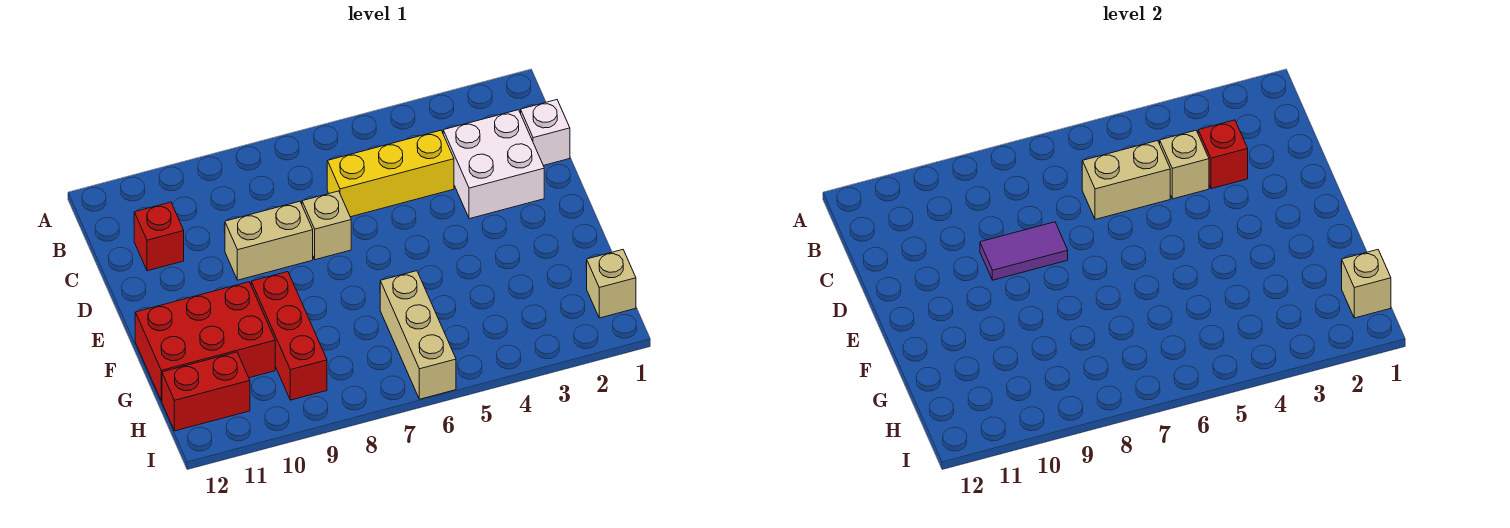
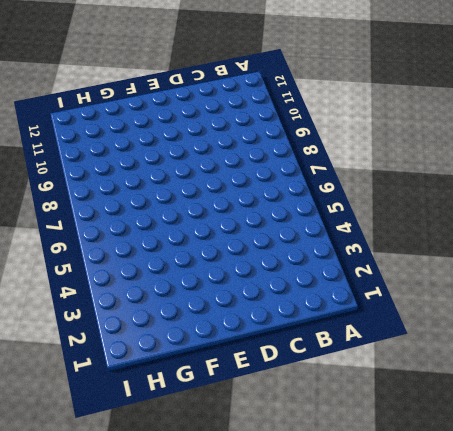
none -> white brick C1 level 1
none -> white brick C2:D3 level 1
none -> yellow brick C4:C6 level 1

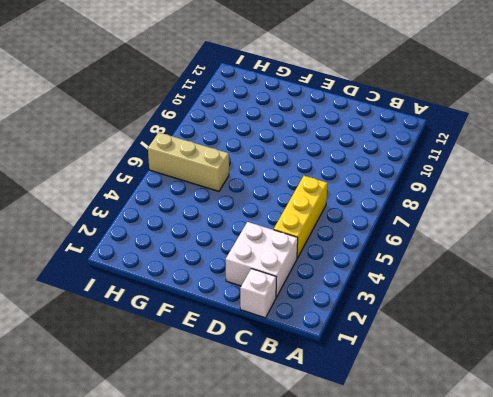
none -> red brick C11 level 1
none -> tan brick D7 level 1
none -> tan brick D8:D9 level 1

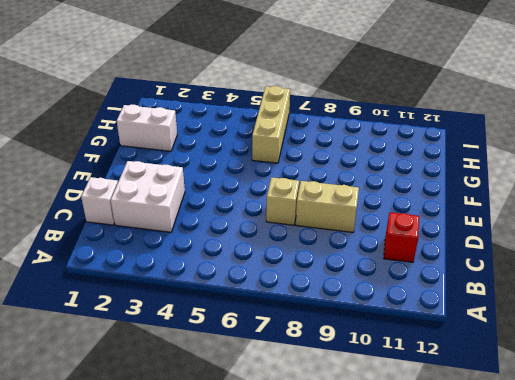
white brick G1:G2 level 1 -> none
none -> yellow brick C4:C6 level 1
none -> red brick F9:H9 level 1
none -> red brick F10:G12 level 1

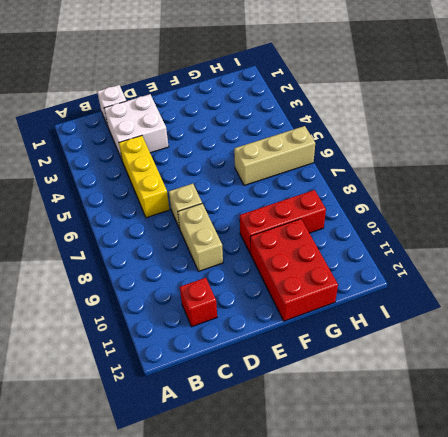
none -> tan brick H1 level 1
none -> red brick H11:H12 level 1
none -> red brick C3 level 2

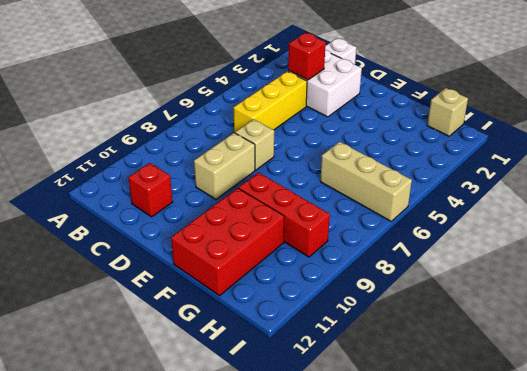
none -> red brick H11:H12 level 1
none -> tan brick C4 level 2
none -> tan brick C5:C6 level 2

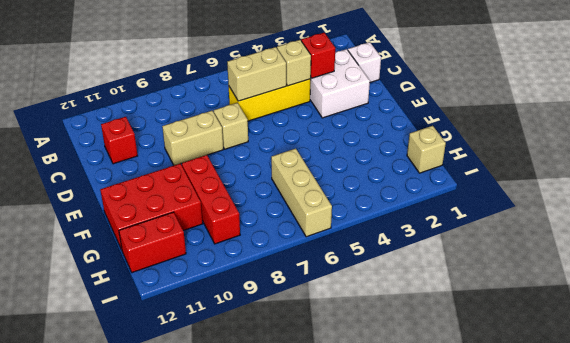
none -> purple tile D8:D9 level 2
none -> tan brick H1 level 2

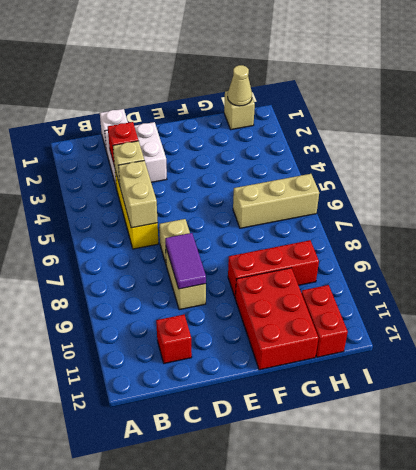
tan cone H1 level 2 -> tan brick H1 level 2

